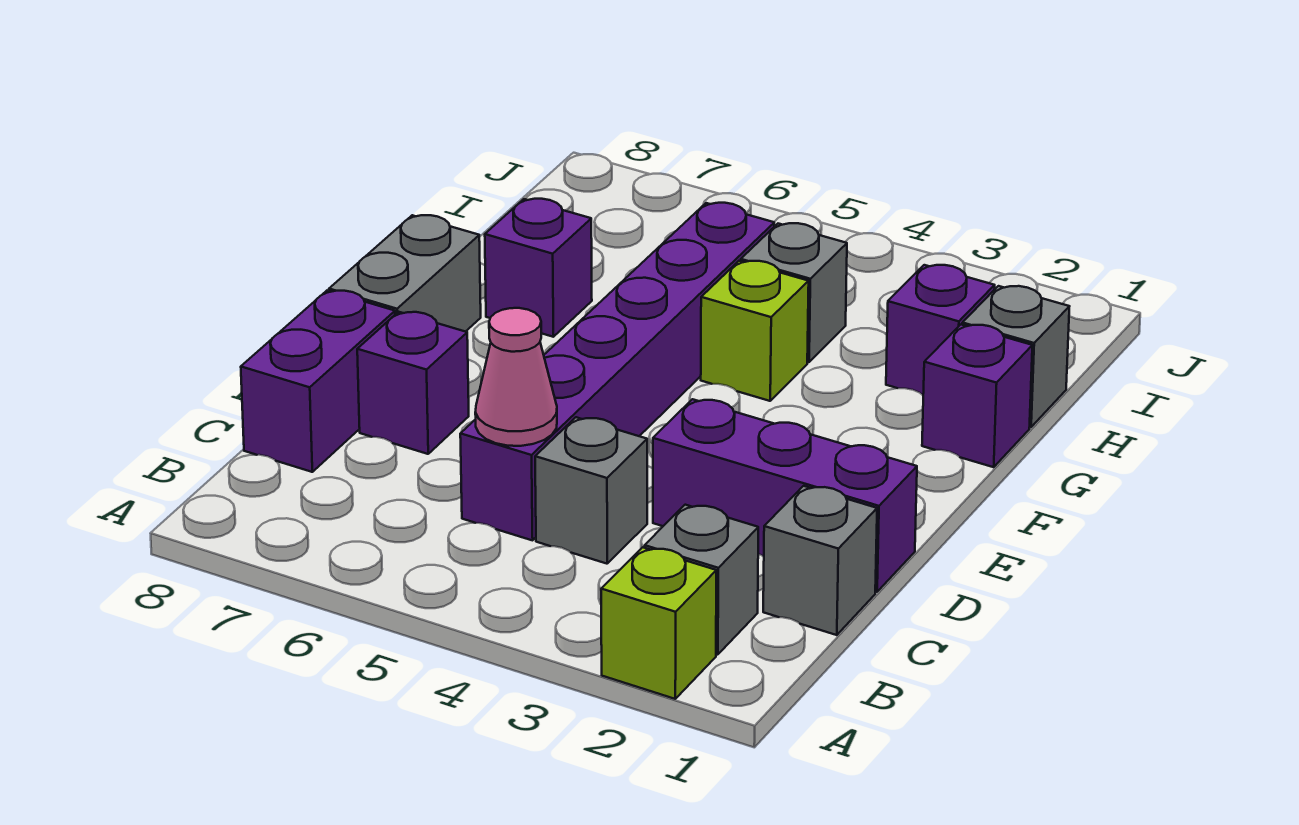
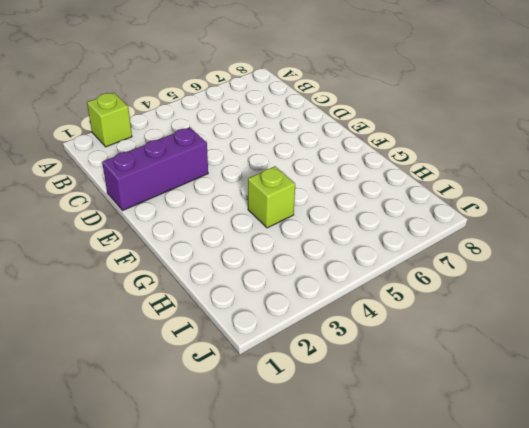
none -> grey brick B2 level 1
none -> grey brick C1 level 1
none -> grey brick C4 level 1

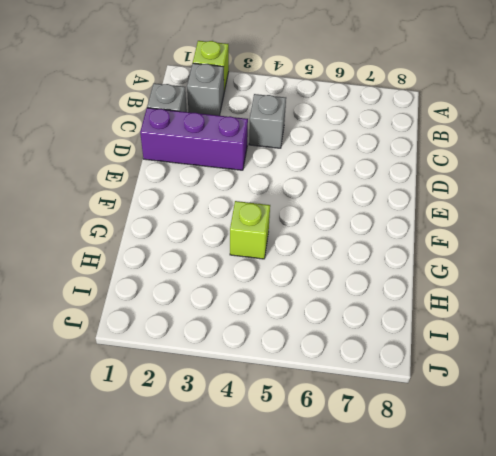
none -> purple brick C5:H5 level 1
none -> purple brick C8:D8 level 1
none -> purple brick D7 level 1

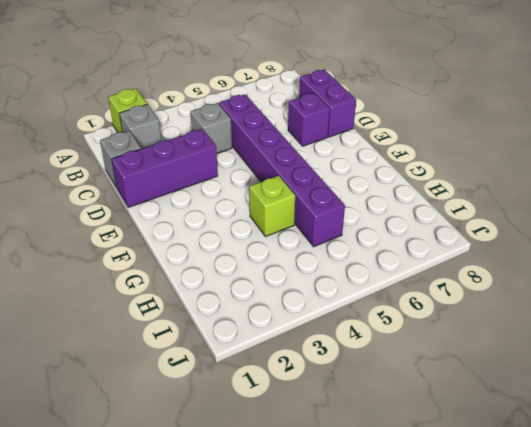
none -> grey brick E8:F8 level 1
none -> purple brick G1 level 1
none -> purple brick G7 level 1

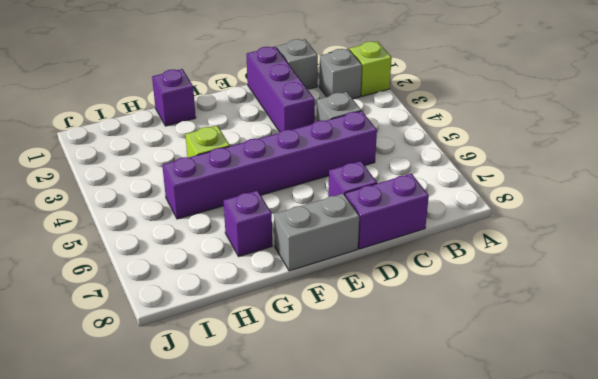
none -> grey brick H1 level 1
none -> purple brick H2 level 1
none -> grey brick H4 level 1

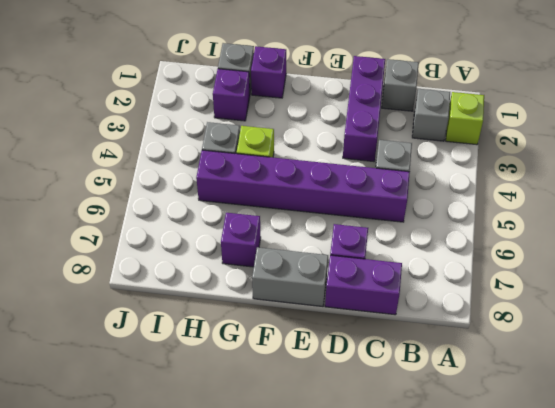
none -> pink cone C5 level 2

